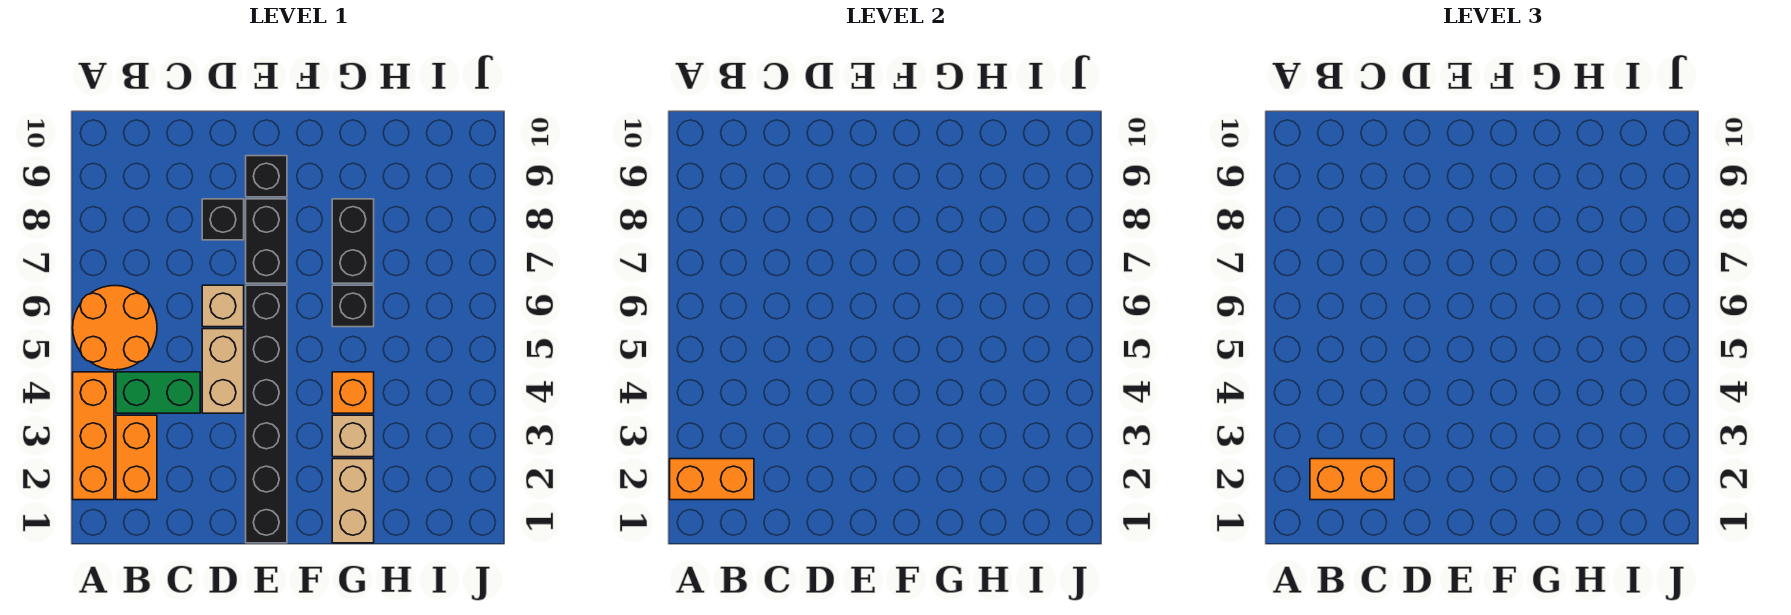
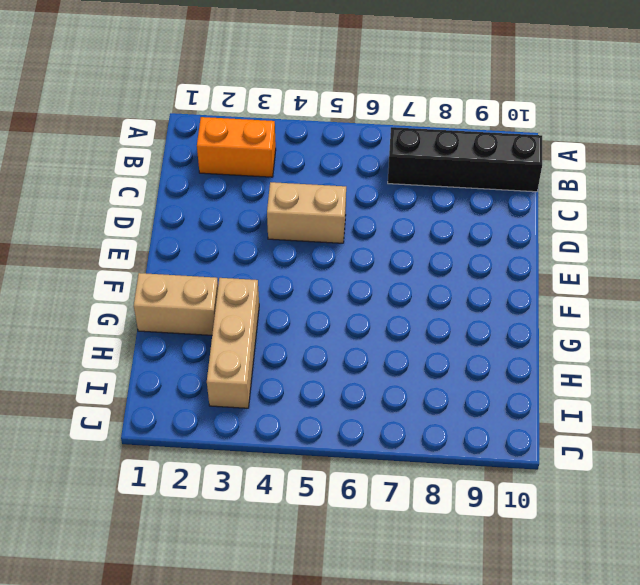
black brick B7:B10 level 1 -> none
tan brick G3:I3 level 1 -> tan brick G3 level 1
none -> orange brick A2:A4 level 1
none -> orange round brick A5:B6 level 1
none -> green brick B4:C4 level 1

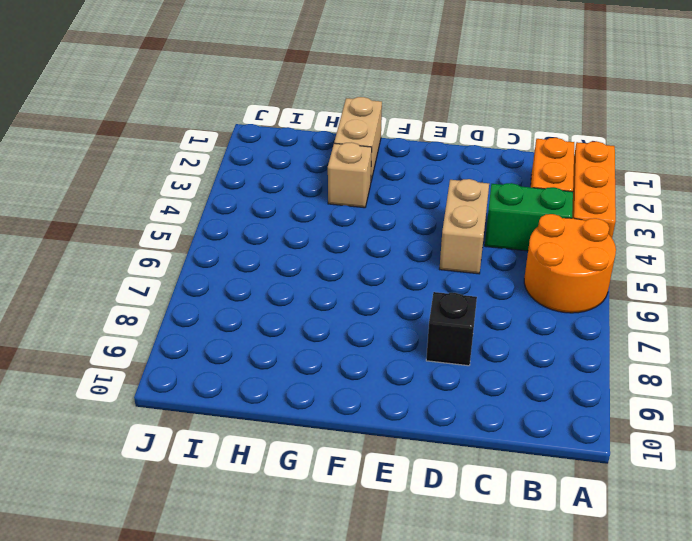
none -> tan brick D6 level 1
none -> black brick E1:E6 level 1
none -> black brick E7:E8 level 1

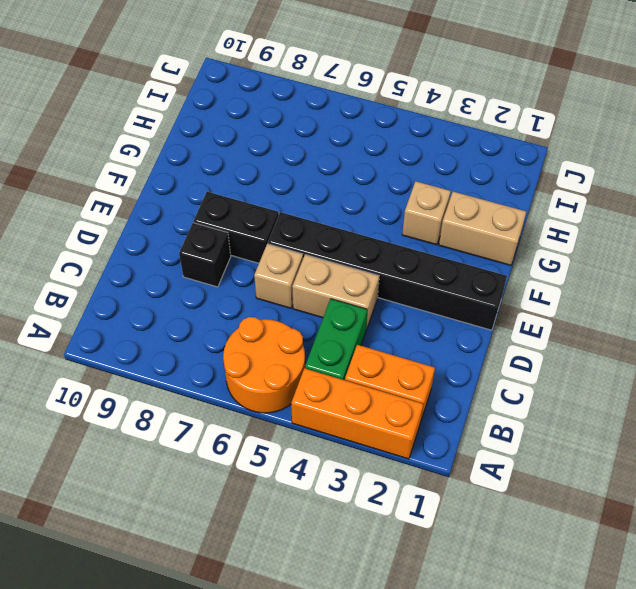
none -> black brick E9 level 1
none -> orange brick G4 level 1
none -> black brick G6 level 1

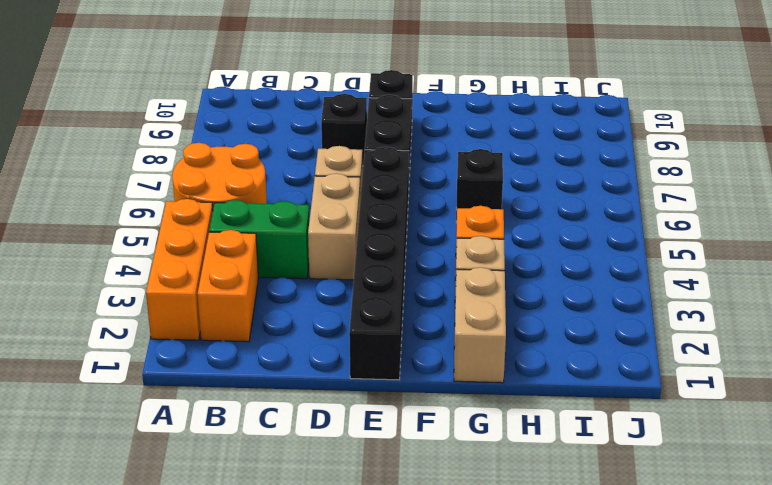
none -> black brick G7:G8 level 1
none -> orange brick A2:B2 level 2
none -> orange brick B2:C2 level 3

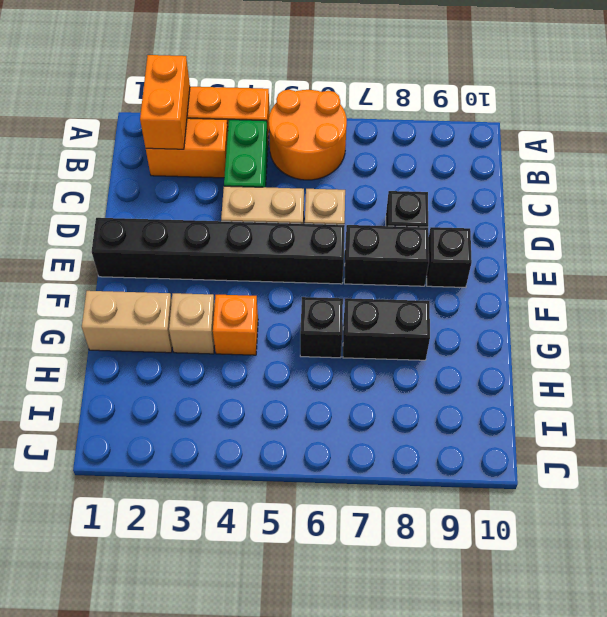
none -> orange brick B2:C2 level 3

